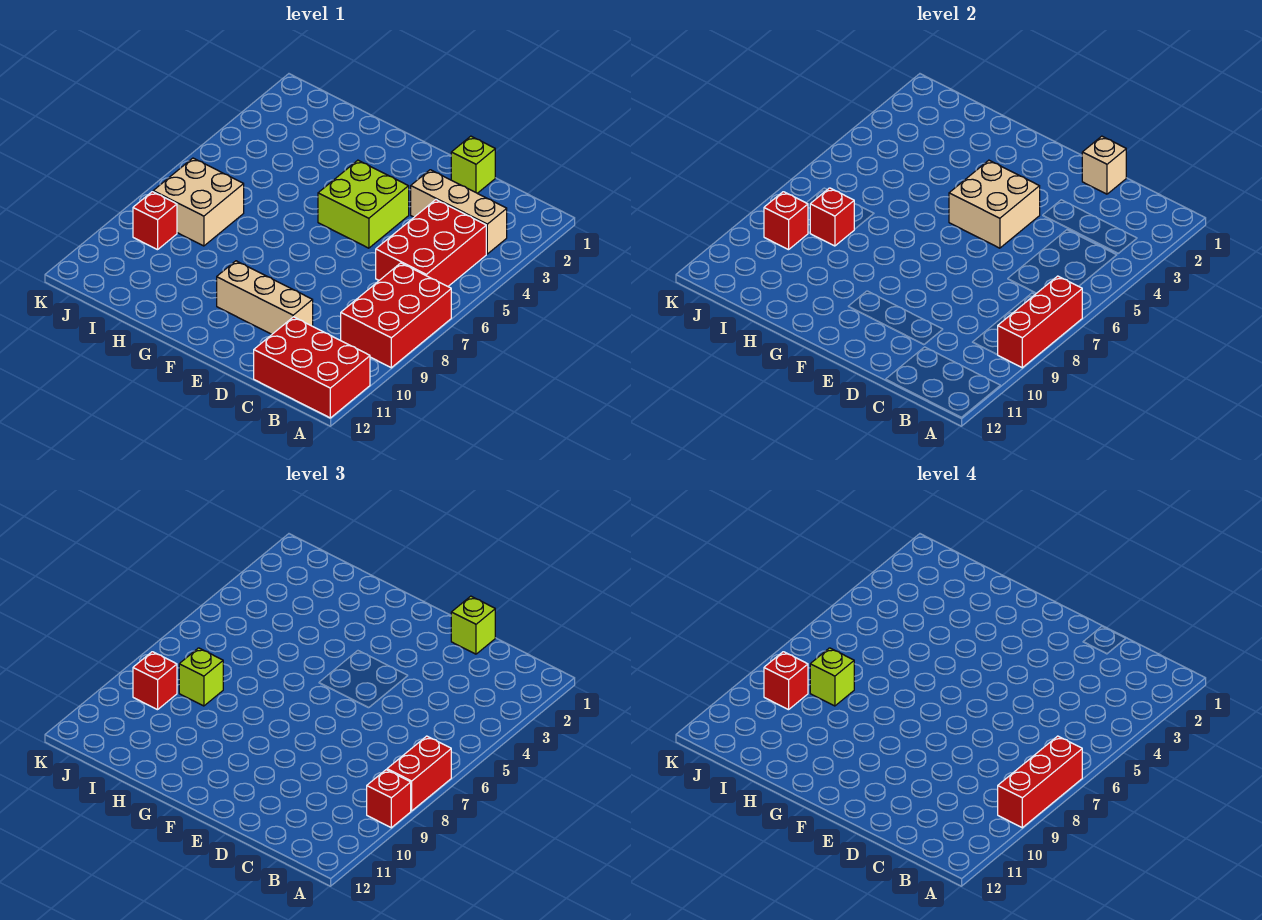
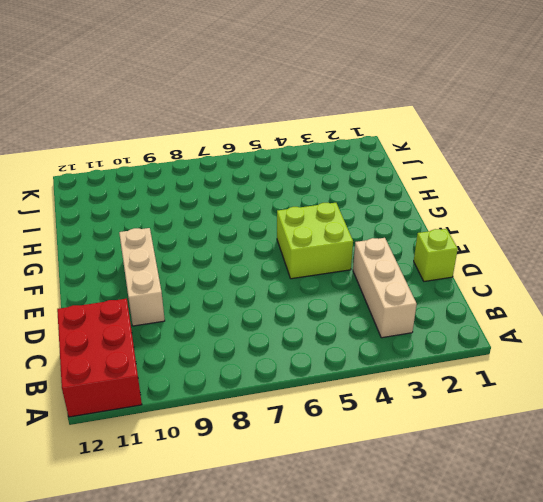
none -> red brick A7:B9 level 1
none -> red brick B4:C6 level 1
none -> tan brick I7:J8 level 1

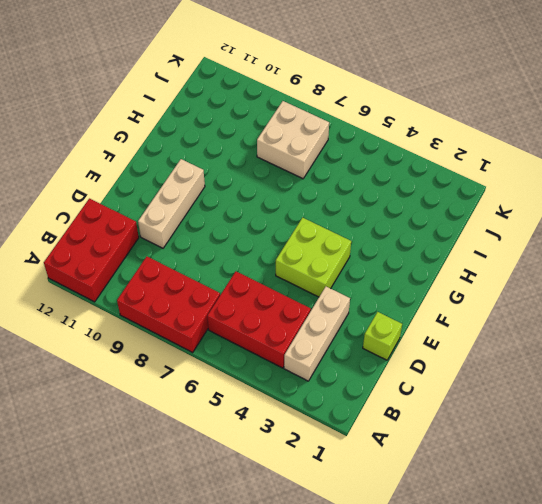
none -> red brick J9 level 1
none -> red brick A7:A9 level 2
none -> tan brick D1 level 2

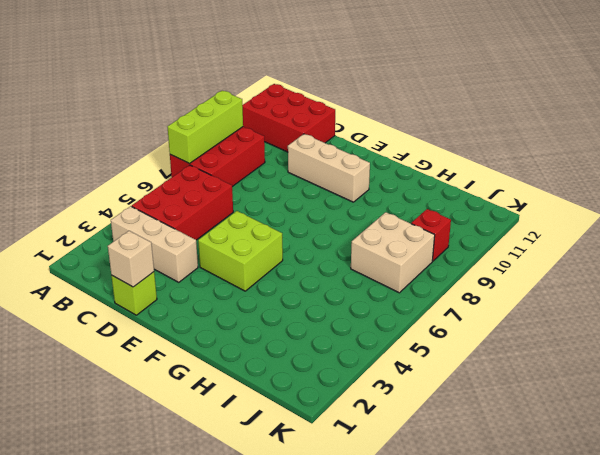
lime brick A7:A9 level 2 -> red brick A7:A9 level 2
none -> tan brick E4:F5 level 2
none -> red brick I8 level 2
none -> red brick J9 level 2

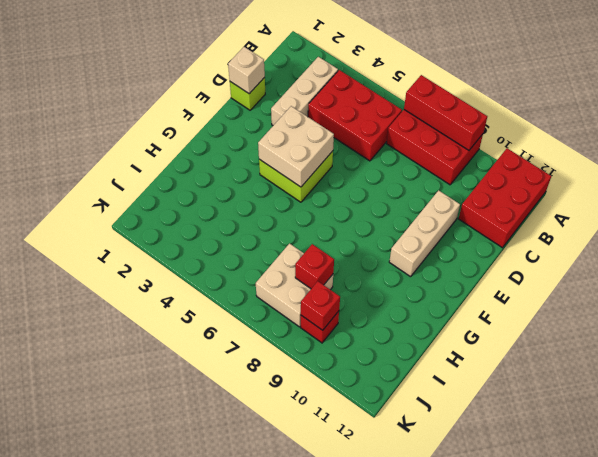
none -> red brick A7:A8 level 3
none -> red brick A9 level 3
none -> lime brick D1 level 3

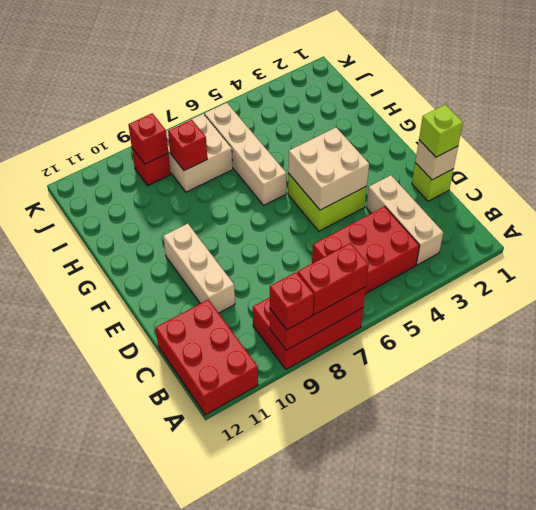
tan brick G6:J6 level 1 -> none
none -> lime brick I8 level 3
none -> red brick J9 level 3
none -> red brick A7:A9 level 4

